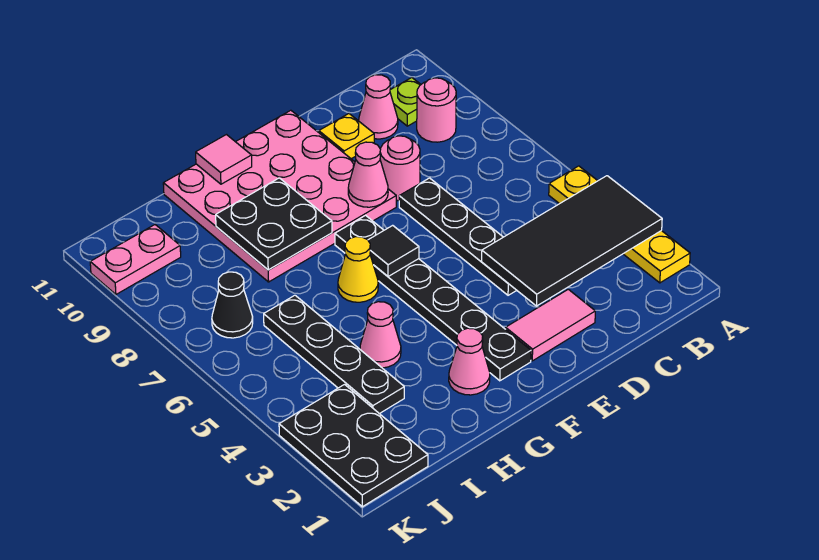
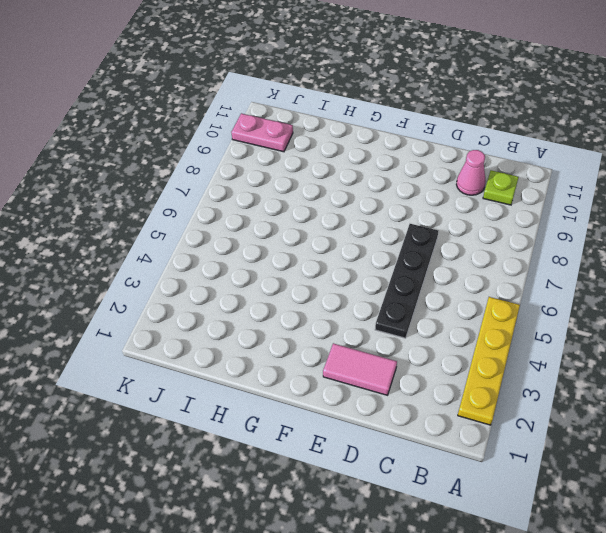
none -> pink round brick B9 level 1
none -> pink round brick D8 level 1
none -> yellow plate D10 level 1

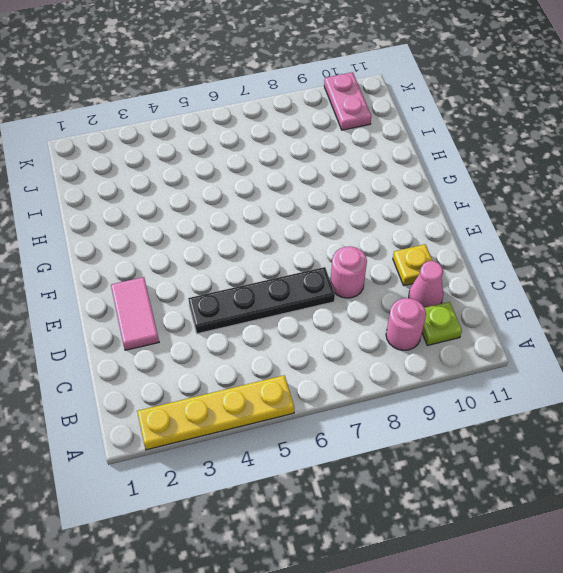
none -> pink plate E8:H11 level 1
none -> black plate F2:F7 level 1
none -> pink cone G2 level 1

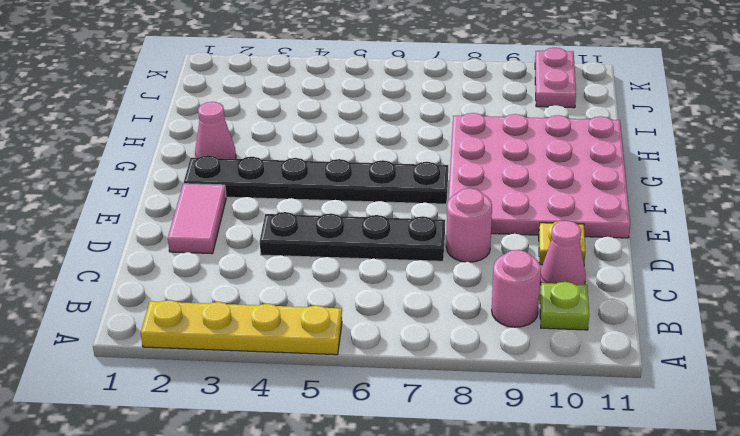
none -> yellow cone G6 level 1
none -> pink cone H4 level 1
none -> black plate I3:I6 level 1

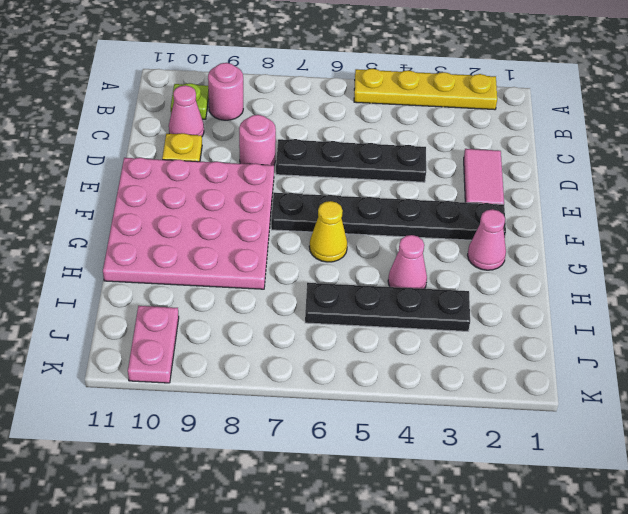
none -> black plate J1:K3 level 1
none -> black cone J7 level 1
none -> black tile A3:D4 level 2

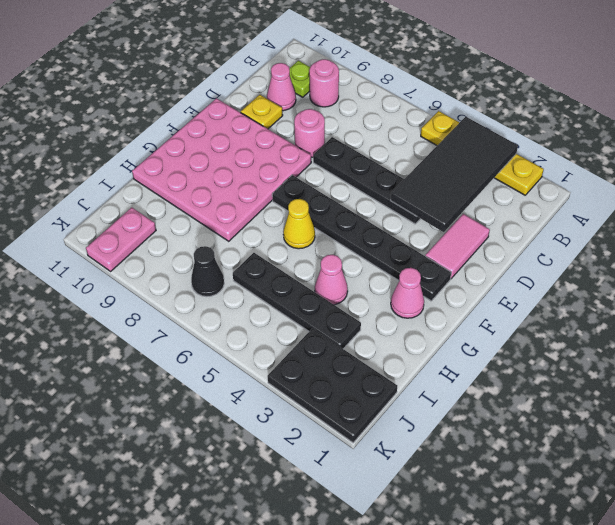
none -> pink cone E8 level 2
none -> black tile F6 level 2
none -> black plate G8:H9 level 2

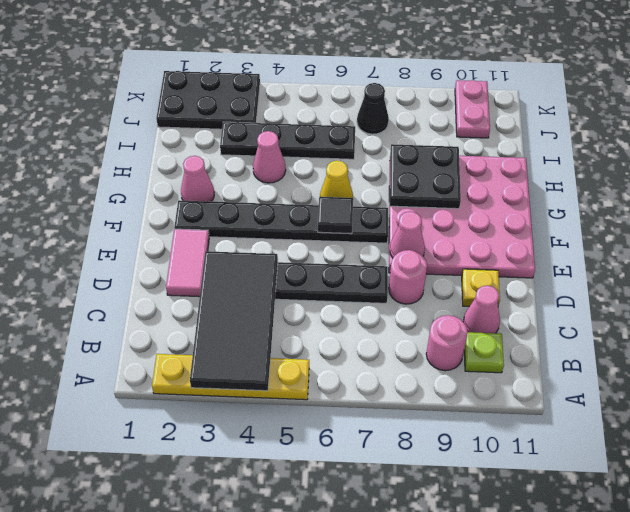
none -> pink tile G11 level 2

